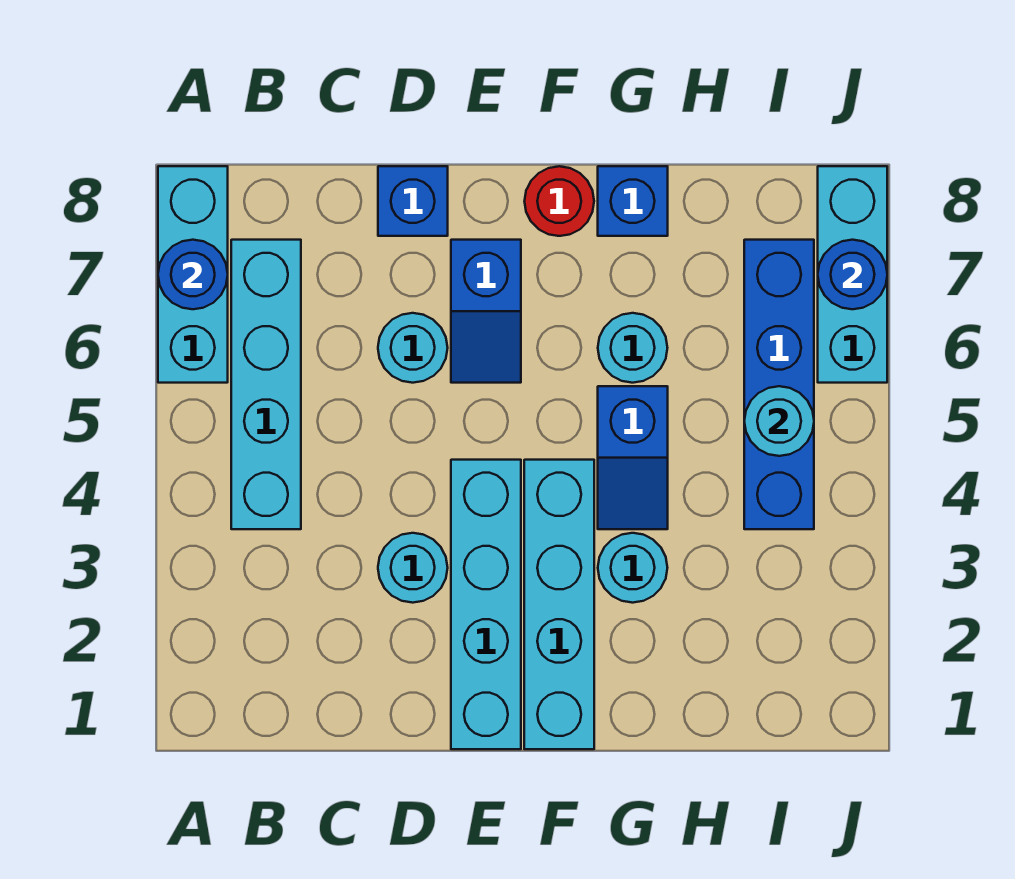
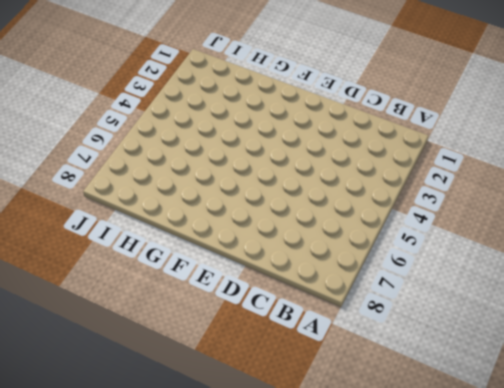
none -> cyan brick A6:A8 level 1
none -> cyan brick B4:B7 level 1
none -> cyan round brick D3 level 1

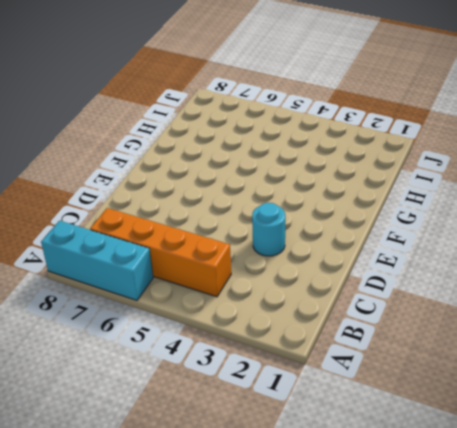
orange brick B4:B7 level 1 -> cyan brick B4:B7 level 1
none -> cyan round brick D6 level 1
none -> blue brick D8 level 1
none -> cyan brick E1:E4 level 1

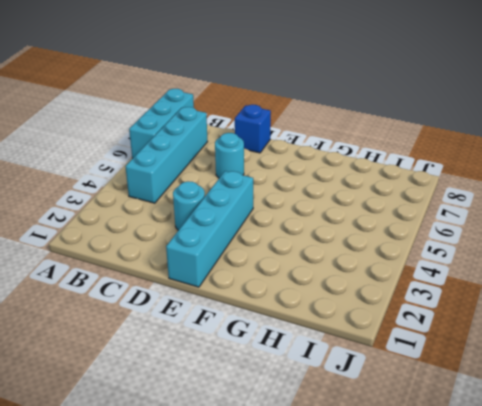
none -> blue slope E6:E7 level 1 top 7
none -> cyan brick F1:F4 level 1
none -> red round brick F8 level 1

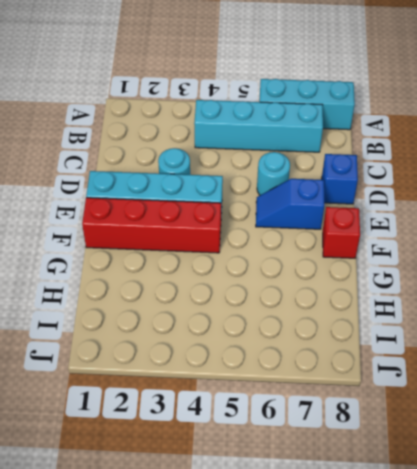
red brick F1:F4 level 1 -> cyan brick F1:F4 level 1
red brick F8 level 1 -> red round brick F8 level 1
none -> cyan round brick G3 level 1
none -> blue slope G4:G5 level 1 top 5
none -> cyan round brick G6 level 1

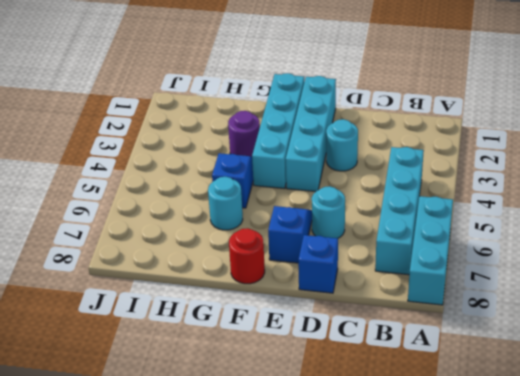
purple round brick G3 level 1 -> cyan round brick G3 level 1
none -> blue brick G8 level 1
none -> blue brick I4:I7 level 1
none -> cyan brick J6:J8 level 1

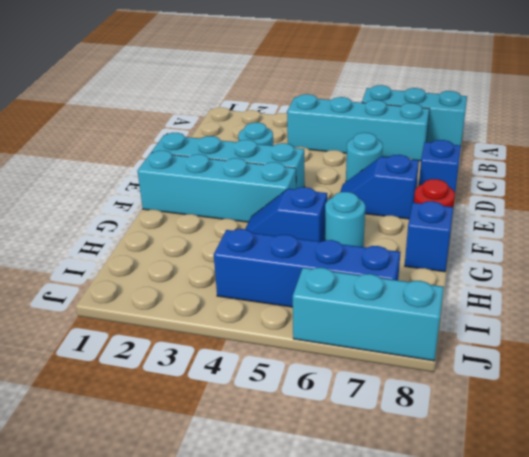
none -> cyan round brick G3 level 1
none -> blue round brick A7 level 2
none -> cyan round brick I5 level 2

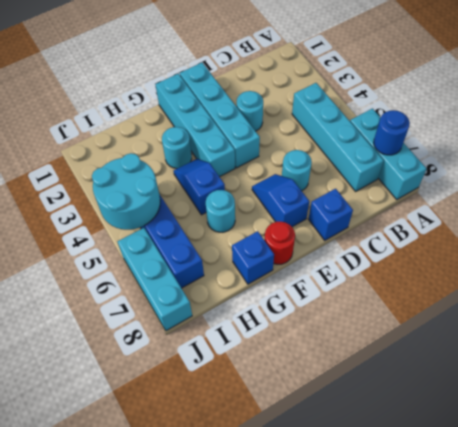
cyan round brick I4:J5 level 2 -> cyan round brick I5 level 2
none -> blue round brick J7 level 2

